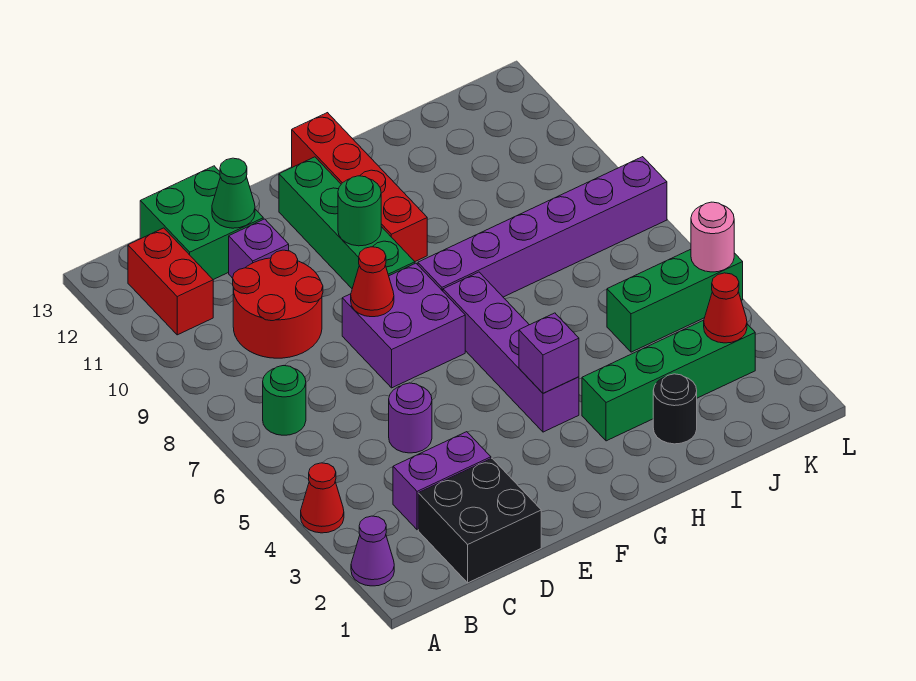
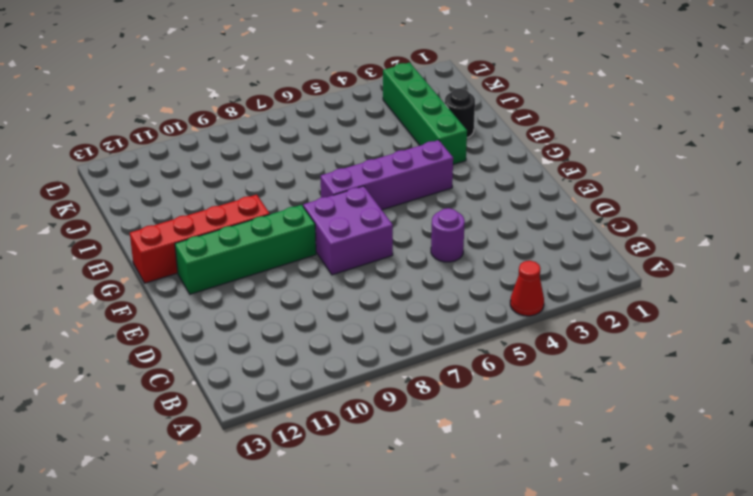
none -> purple cone A2 level 1
none -> green round brick B7 level 1
none -> red brick B11:B12 level 1

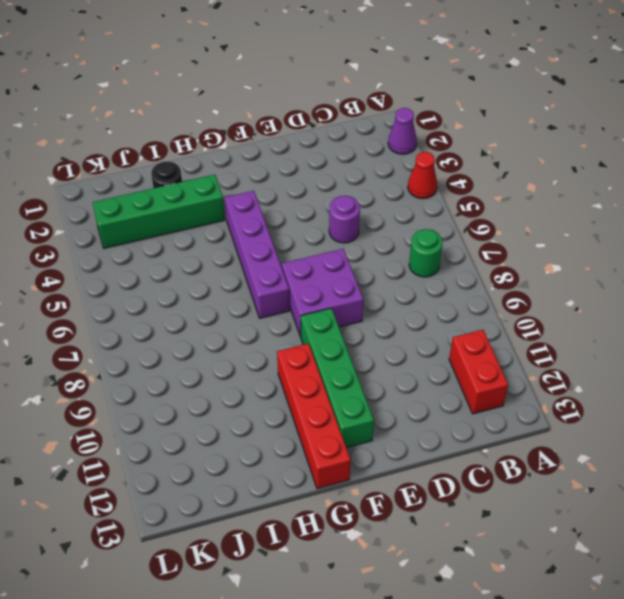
none -> black brick C1:D2 level 1
none -> purple brick C3:D3 level 1
none -> red round brick C9:D10 level 1

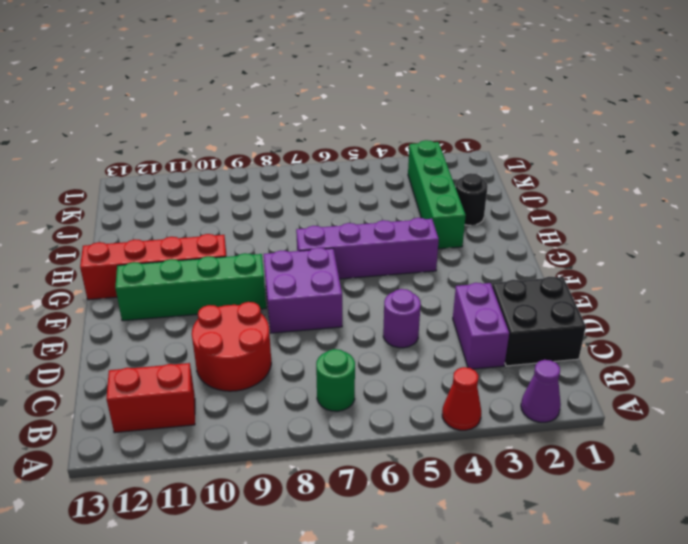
none -> green brick C12:D13 level 1
none -> purple brick D11 level 1
none -> purple brick G8:L8 level 1

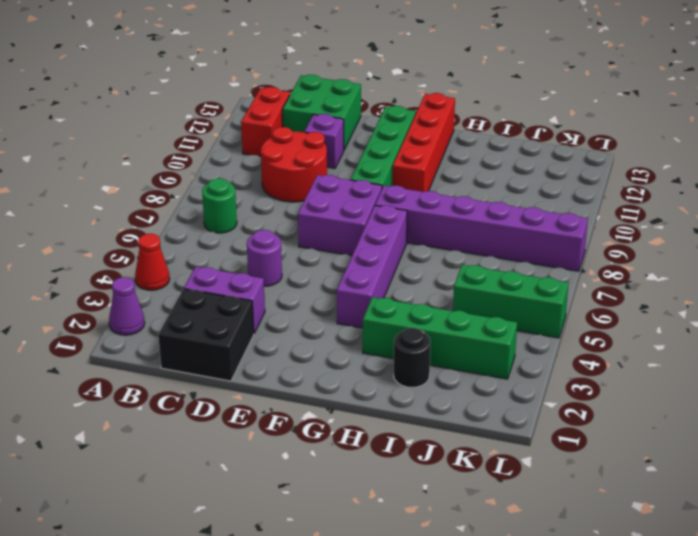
none -> green cone D12 level 2
none -> red cone E8 level 2
none -> green round brick F10 level 2

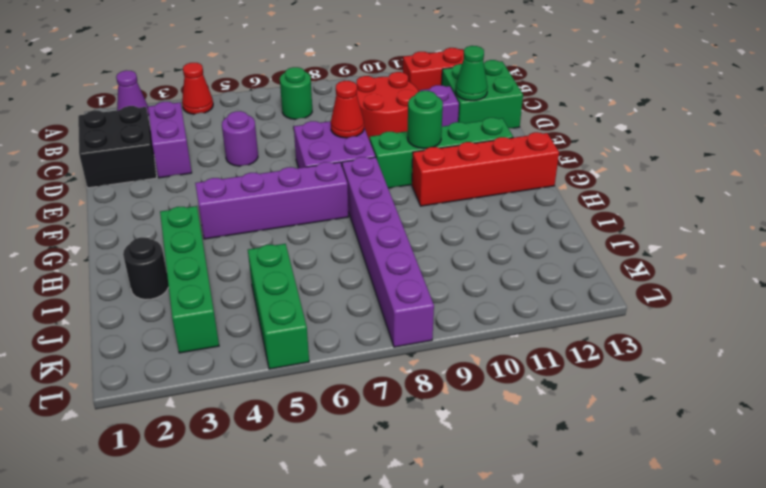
none -> purple brick G4 level 2
none -> red cone K3 level 2
none -> pink round brick L5 level 2

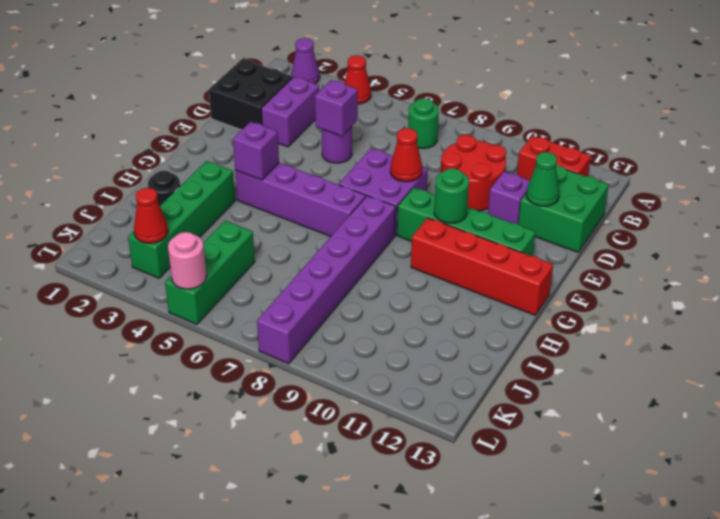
purple brick D5 level 2 -> none

